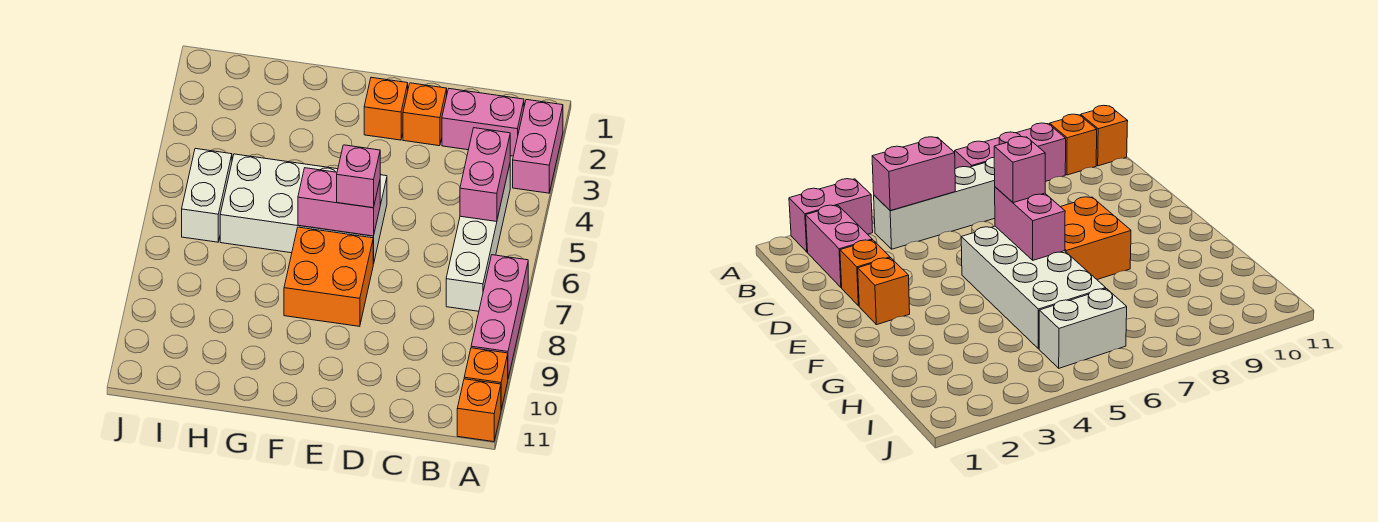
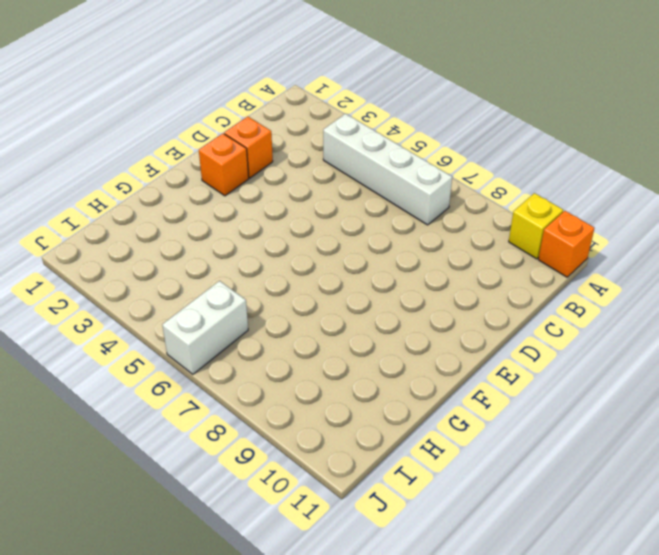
yellow brick A10 level 1 -> orange brick A10 level 1
white brick I6:J6 level 1 -> white brick I5:I6 level 1
none -> pink brick A2:A3 level 1
none -> pink brick A7:A9 level 1
none -> pink brick B2:C2 level 1

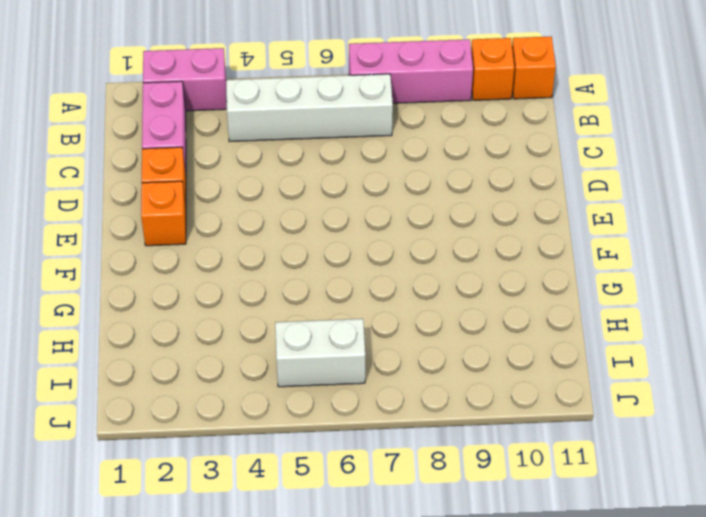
none -> white brick E5:H6 level 1
none -> orange brick E7:F8 level 1
none -> pink brick B4:B5 level 2

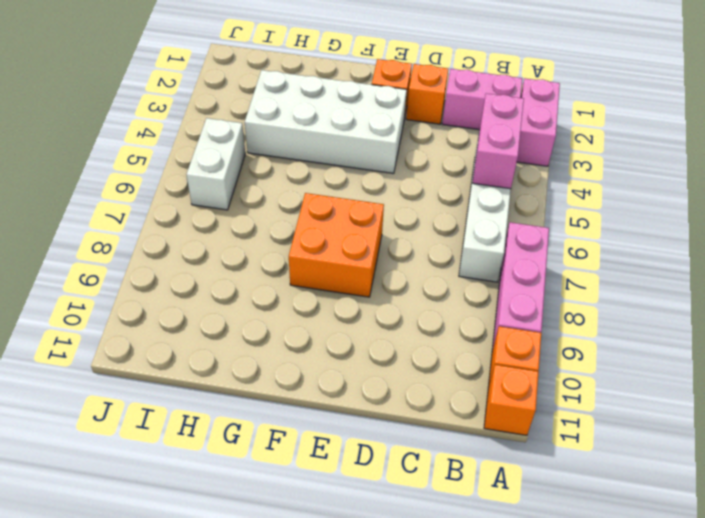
white brick E3:H4 level 1 -> white brick E5:H6 level 1
none -> pink brick E6:F6 level 2
none -> pink brick E6 level 3

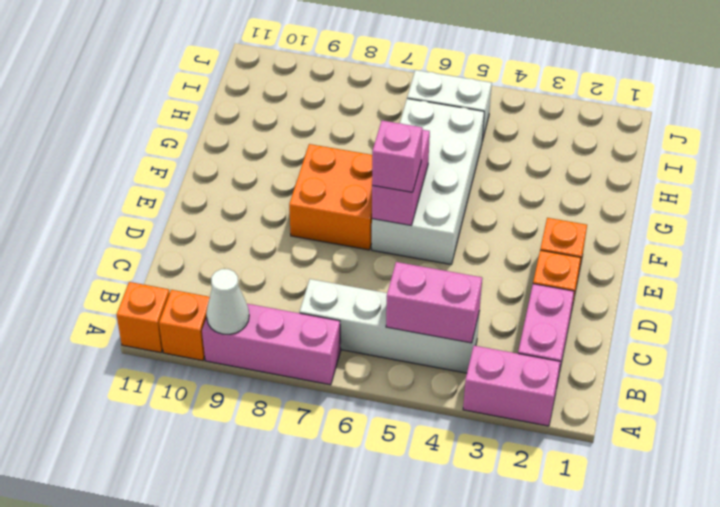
white cone A9 level 2 -> none

